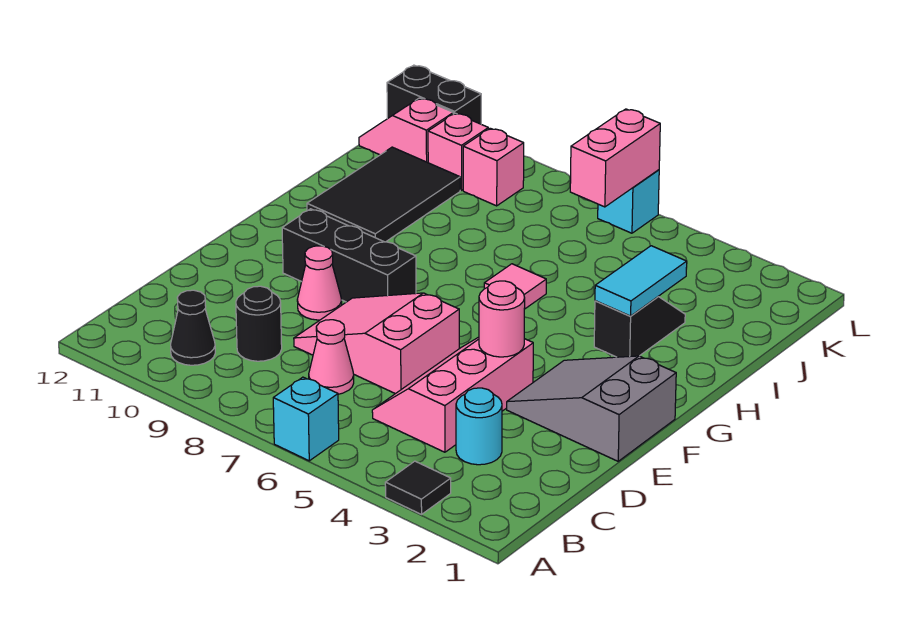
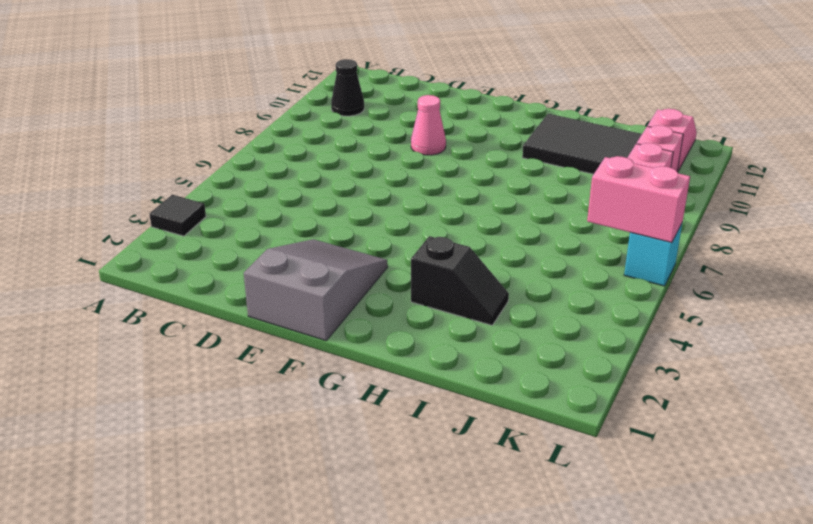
none -> cyan brick A6 level 1
none -> cyan round brick C3 level 1
none -> pink slope C4:E5 level 1 top 4

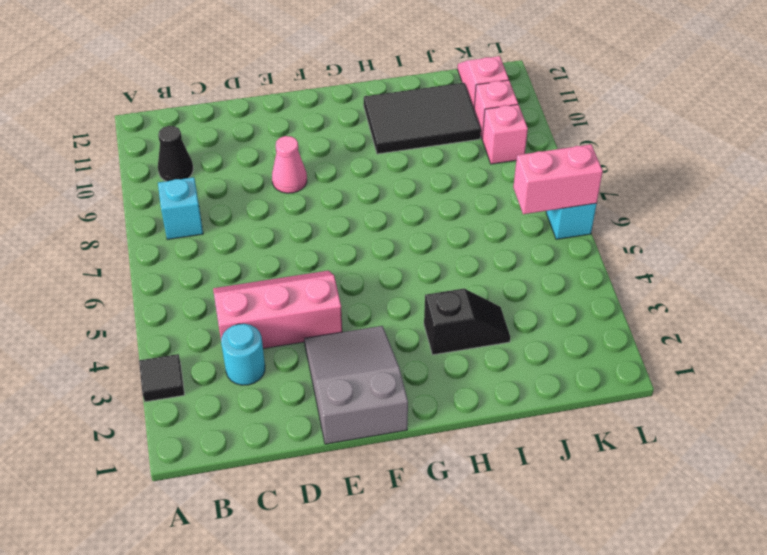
cyan brick B8 level 1 -> cyan brick A6 level 1
none -> pink cone C7 level 1
none -> black round brick C9 level 1
none -> pink slope D6:E8 level 1 top 6

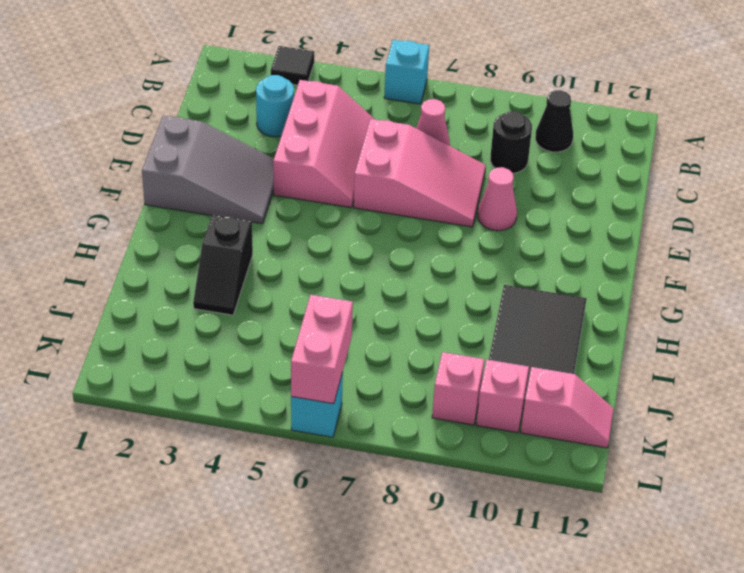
none -> black brick F8:F10 level 1
none -> pink tile H6 level 1
none -> black brick L11:L12 level 1

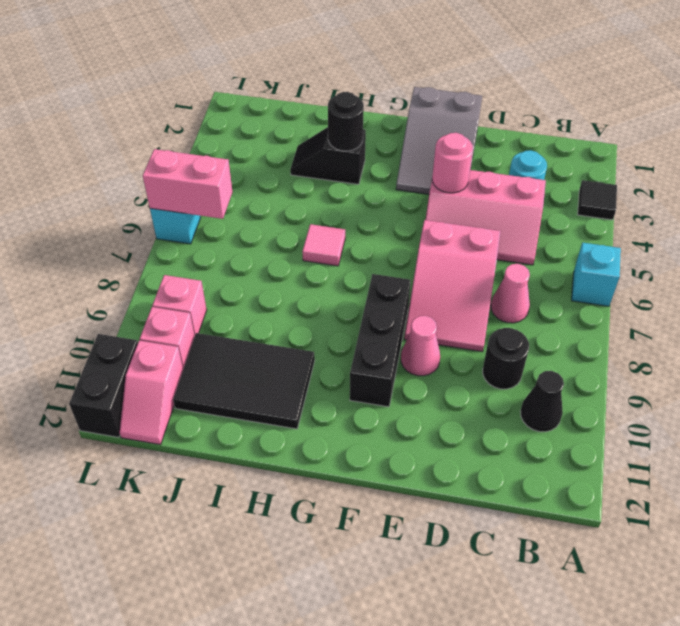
black round brick H3 level 2 -> cyan tile H3:I3 level 2

